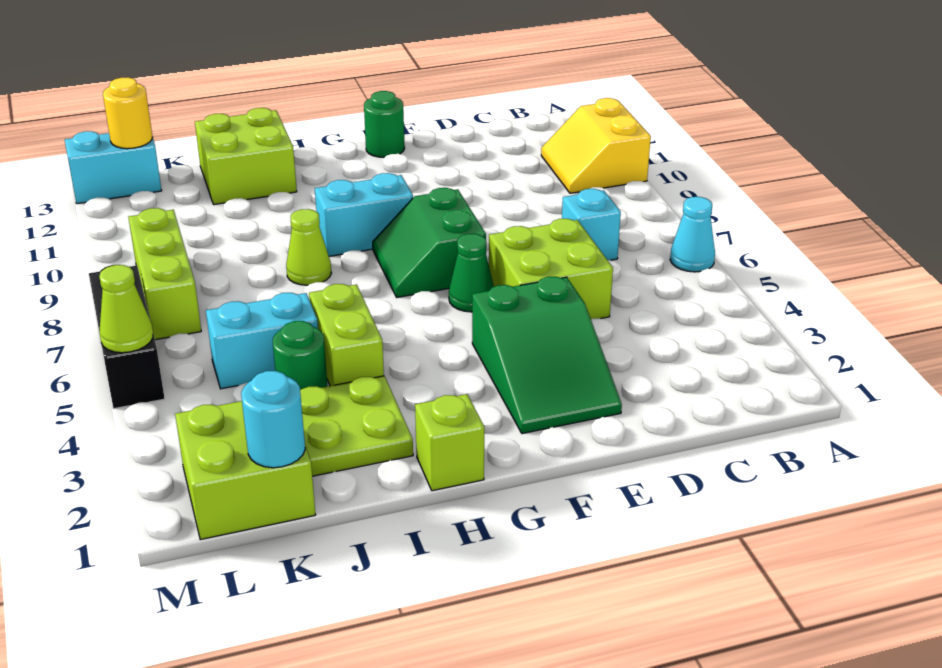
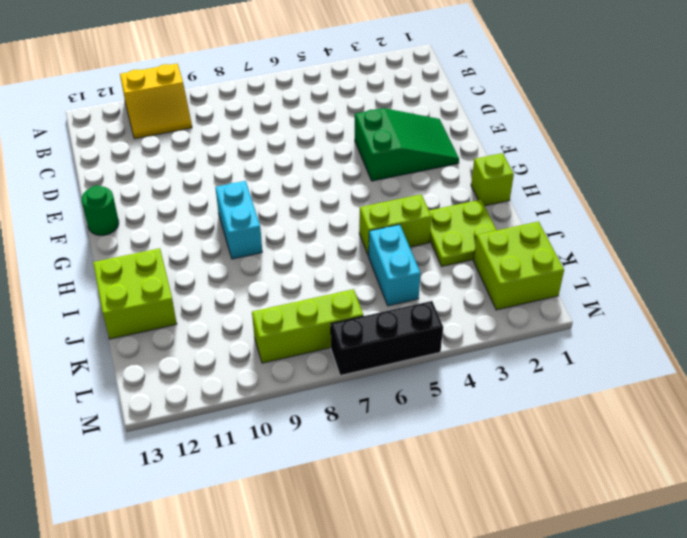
none -> cyan cone A6 level 1
none -> cyan brick C7 level 1
none -> lime brick D5:E6 level 1

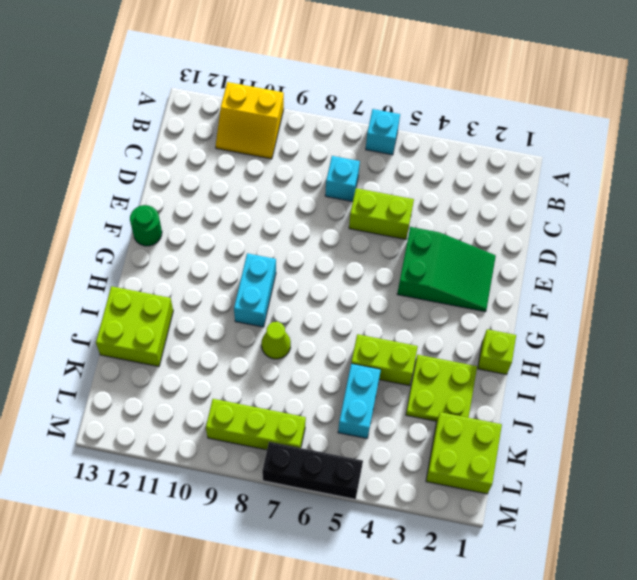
cyan brick A6 level 1 -> cyan cone A6 level 1
lime brick D5:D6 level 1 -> lime brick D5:E6 level 1
none -> green cone F6 level 1
none -> green slope F7:G8 level 1 top F
none -> green round brick J4 level 1

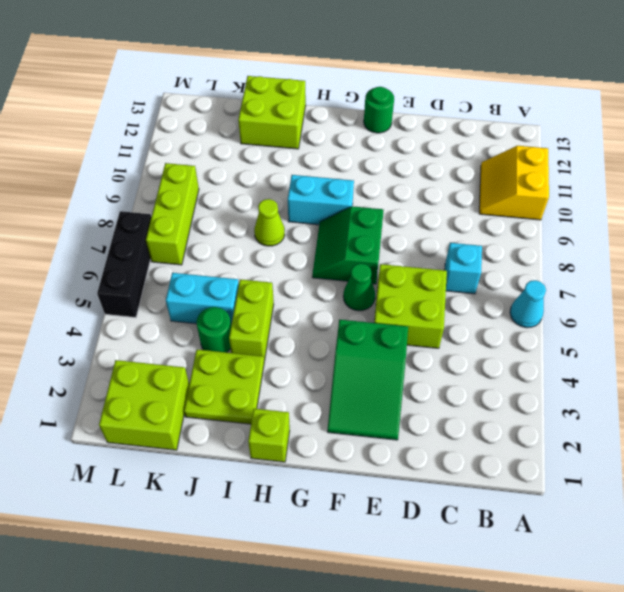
none -> cyan brick L13:M13 level 1
none -> cyan round brick K1 level 2
none -> yellow round brick L13 level 2

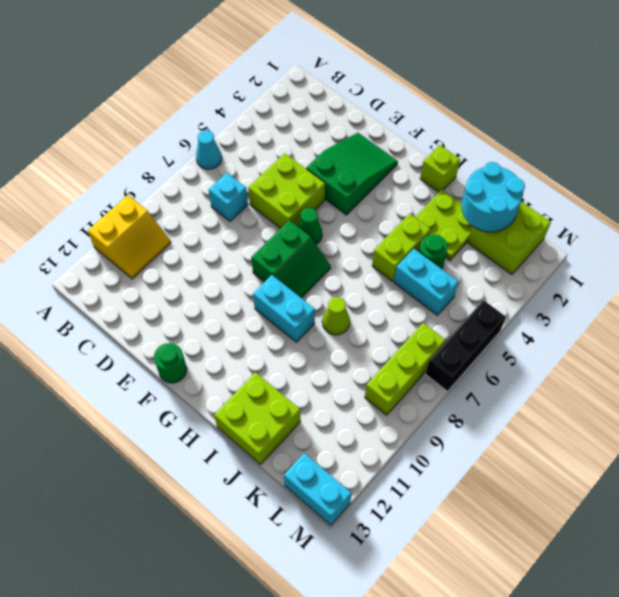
cyan round brick J1:K2 level 2 -> cyan round brick K1 level 2
none -> yellow round brick L13 level 2
none -> lime cone M5 level 2

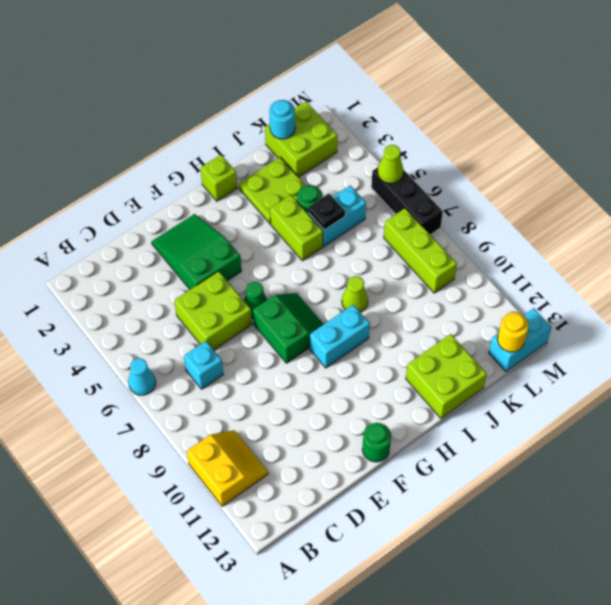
black plate J5 level 2 -> none

